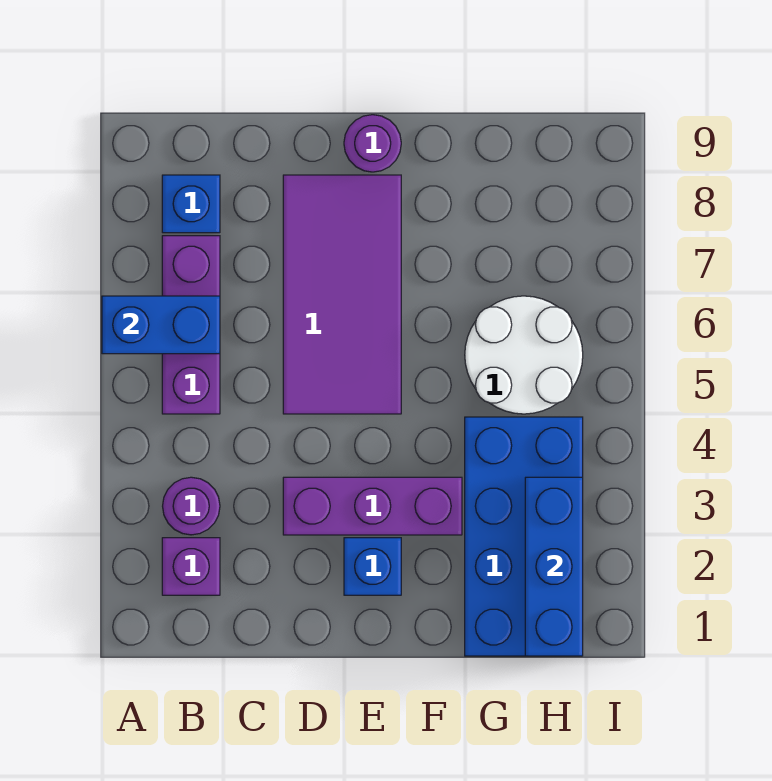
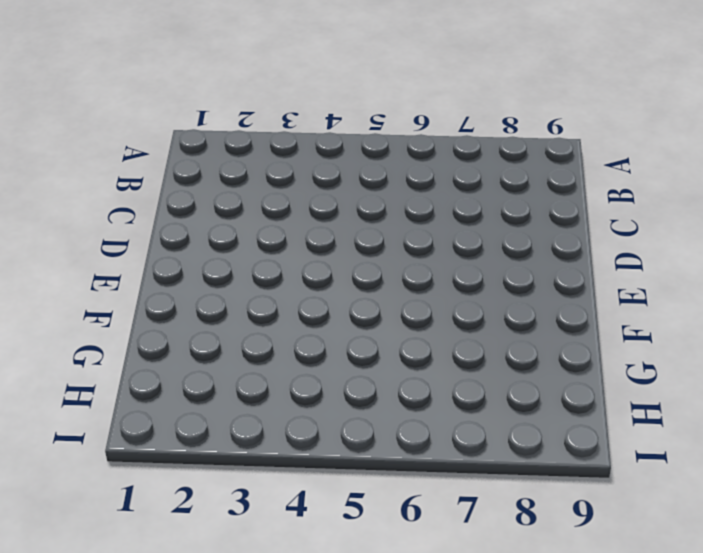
none -> purple brick B2 level 1
none -> purple round brick B3 level 1
none -> purple brick B5:B7 level 1

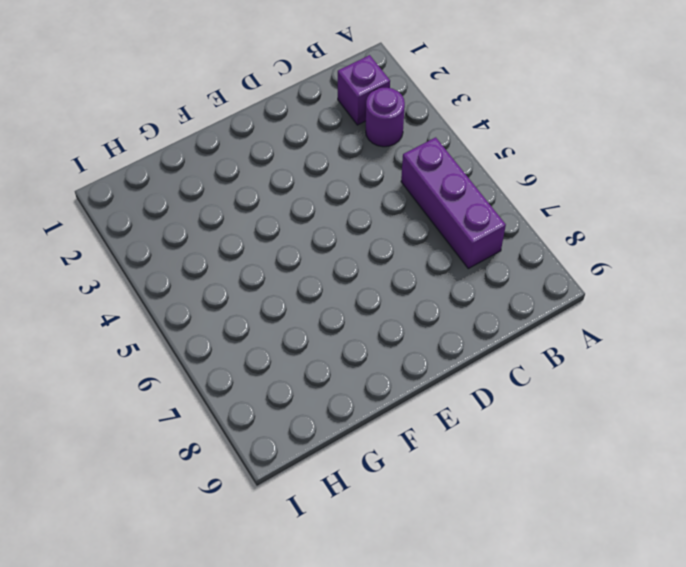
none -> blue brick B8 level 1
none -> purple brick D3:F3 level 1
none -> purple tile D5:E8 level 1

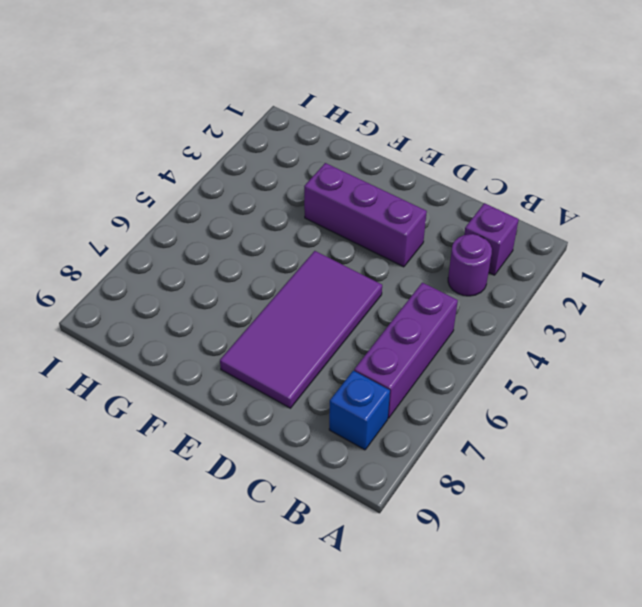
none -> blue brick E2 level 1
none -> purple round brick E9 level 1
none -> blue brick G1:H4 level 1

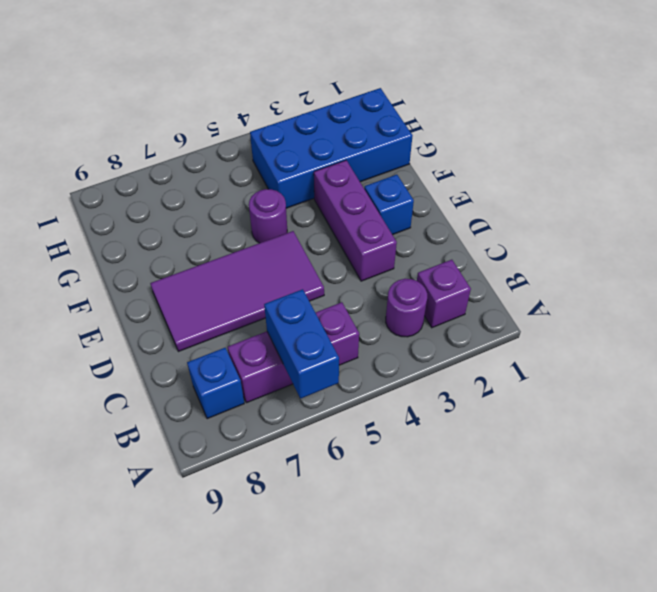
purple round brick F5 level 1 -> purple round brick E9 level 1
none -> white round brick G5:H6 level 1
none -> blue brick H1:H3 level 2

